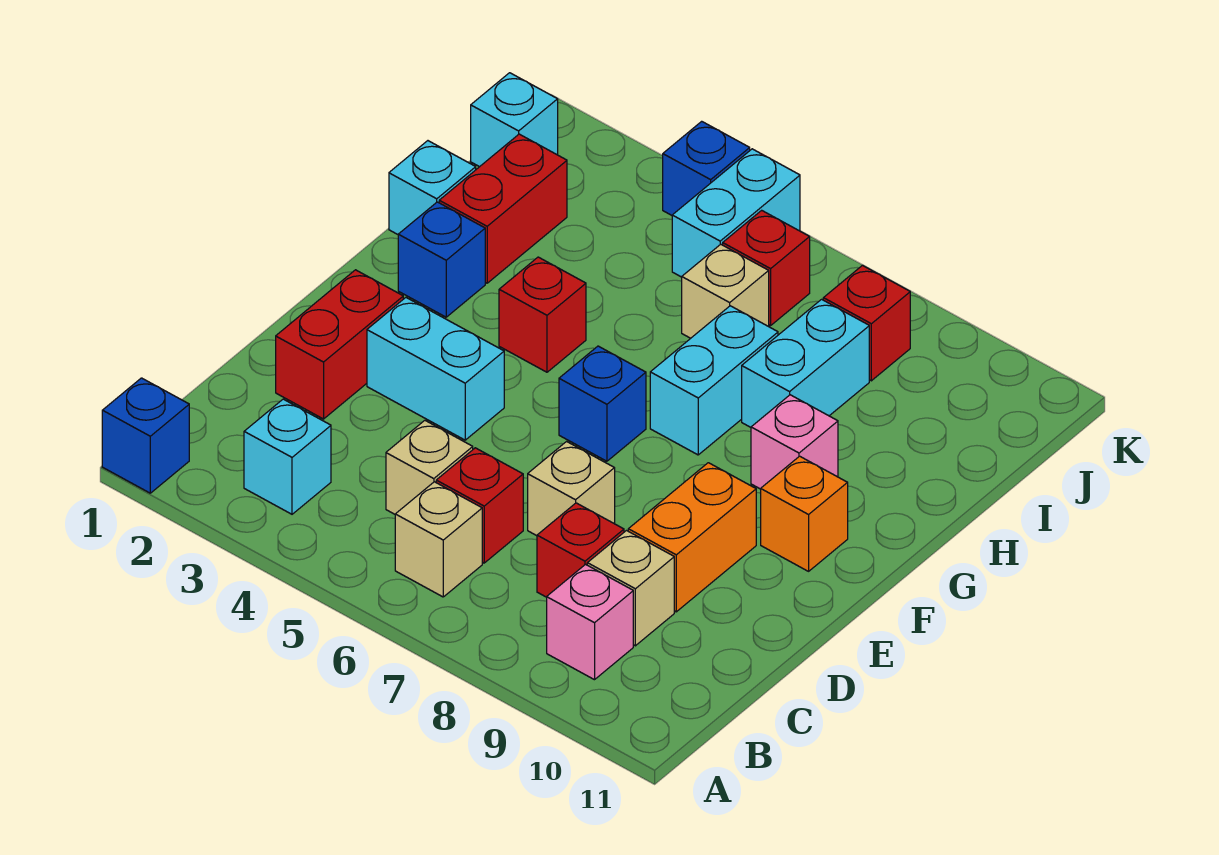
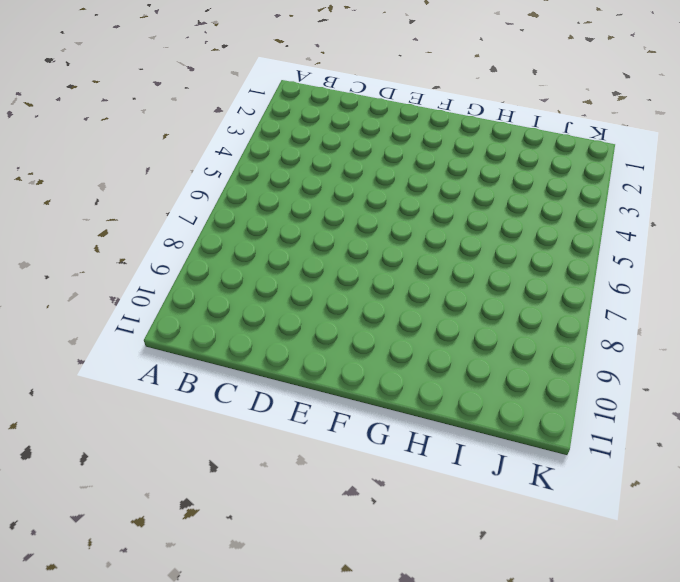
none -> blue brick A1 level 1
none -> cyan brick B3 level 1
none -> tan brick B6 level 1

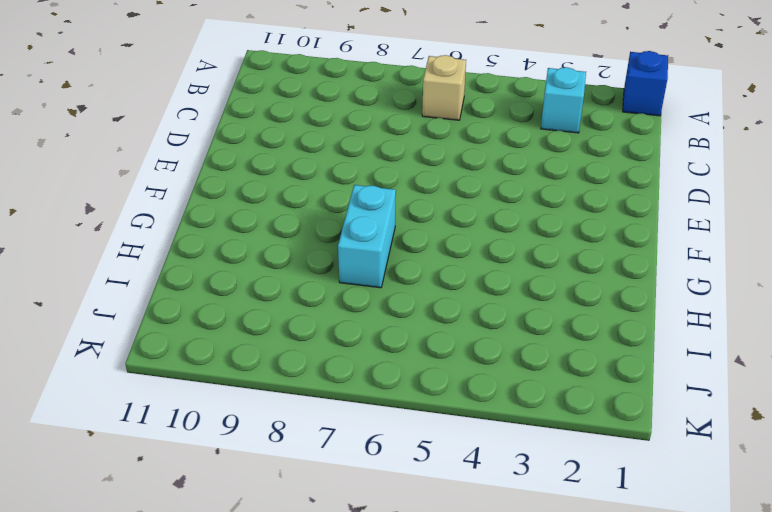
none -> pink brick B9 level 1
none -> tan brick C5 level 1
none -> red brick C6 level 1

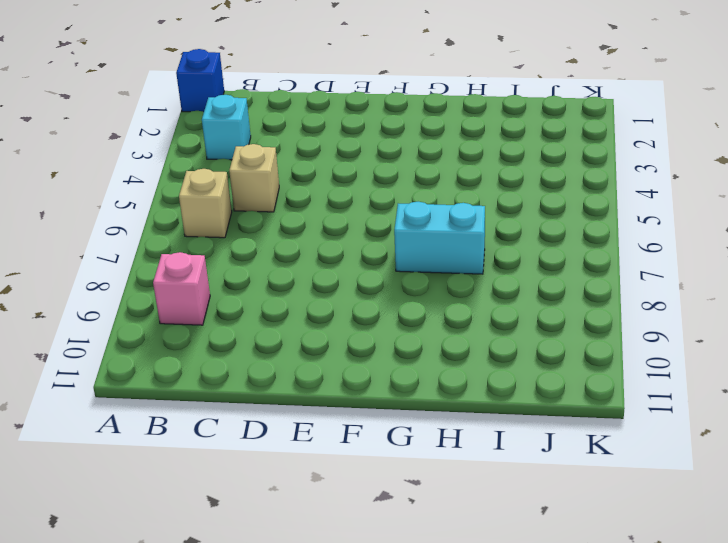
none -> red brick C6 level 1
none -> red brick C8 level 1
none -> tan brick C9 level 1

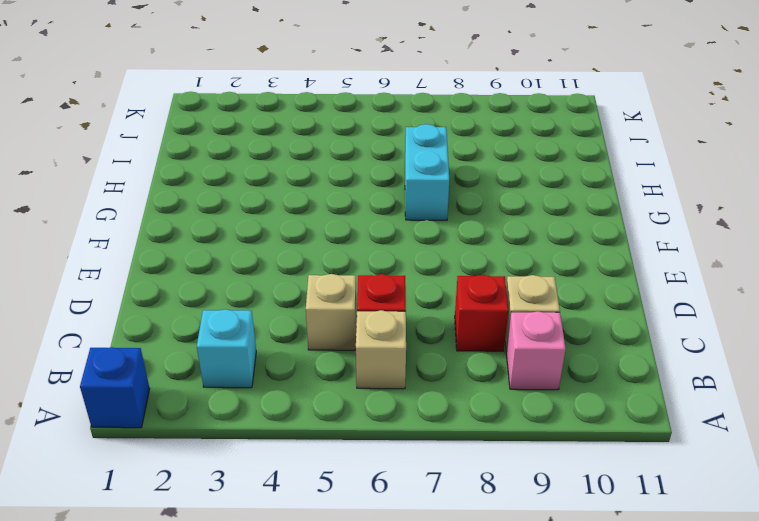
none -> red brick D2:E2 level 1
none -> tan brick D7 level 1
none -> orange brick D9:E9 level 1

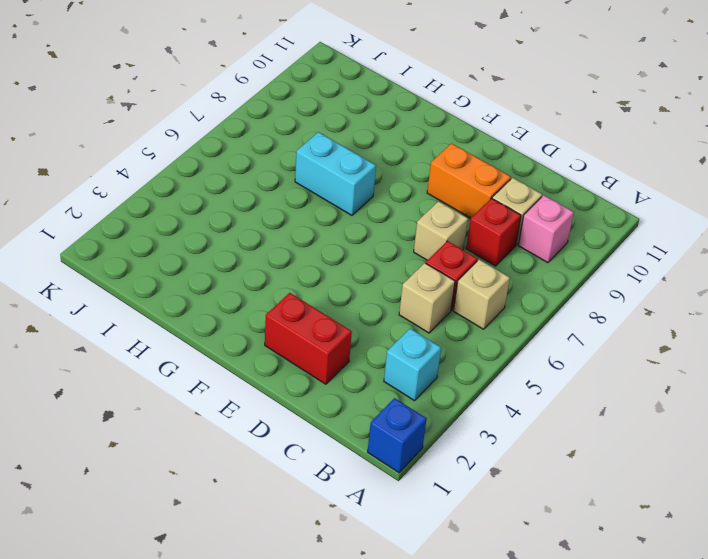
none -> cyan brick E3:E4 level 1
none -> blue brick F6 level 1
none -> orange brick F10 level 1

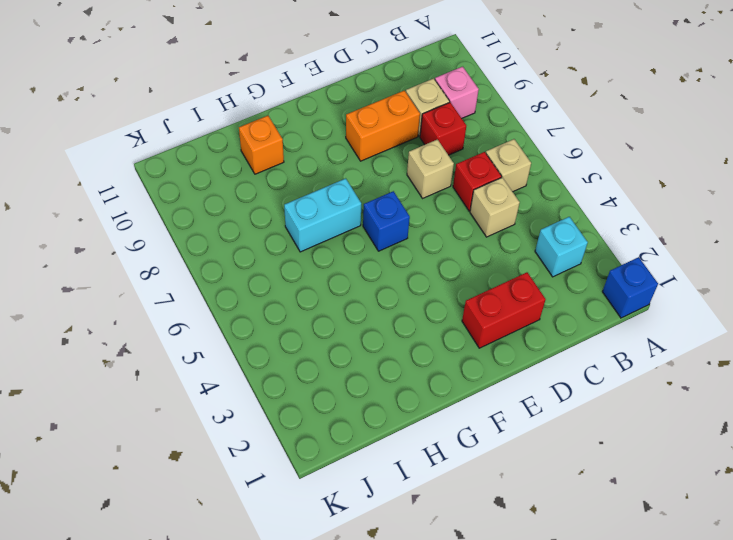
orange brick H10 level 1 -> orange brick F10 level 1
none -> cyan brick E3:E4 level 1
none -> blue brick G2 level 1
none -> red brick G4 level 1

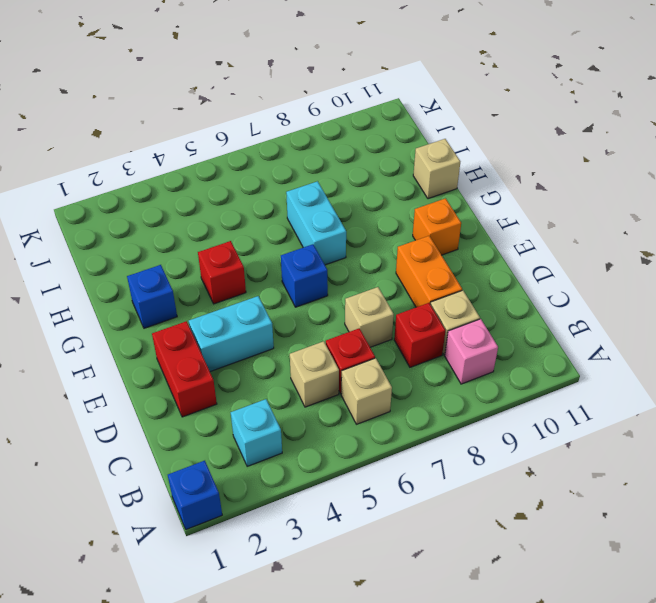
tan brick H11 level 1 -> tan brick I6 level 1
none -> pink brick G9 level 1
none -> cyan brick H1 level 1
none -> red brick H2:I2 level 1

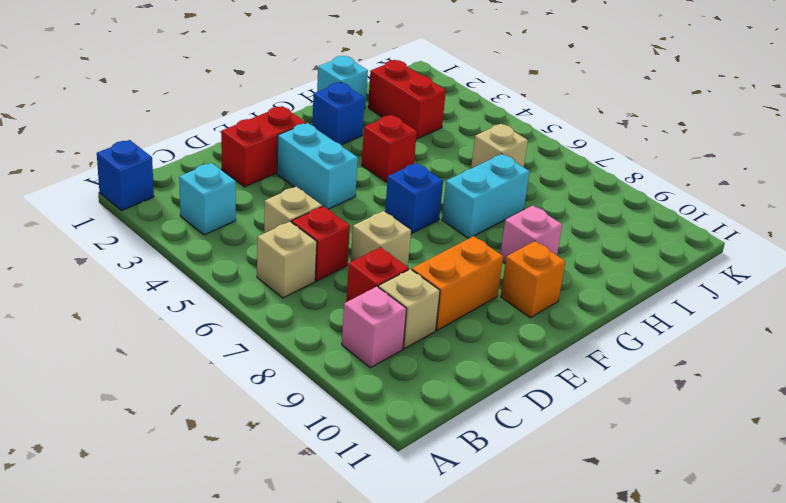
red brick I2:I3 level 1 -> red brick H2:I2 level 1
none -> cyan brick H8:I8 level 1
none -> cyan brick J1 level 1
none -> cyan brick J5:K5 level 1

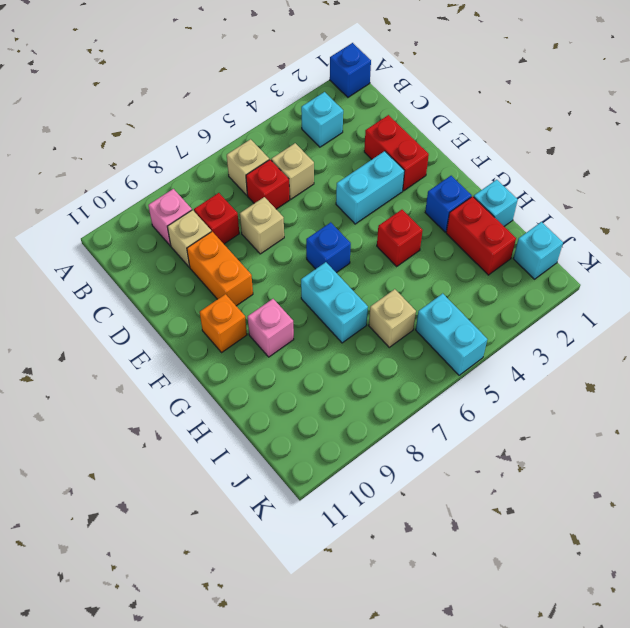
none -> cyan brick H8:I8 level 1
none -> red brick J6 level 1
none -> red brick J8 level 1

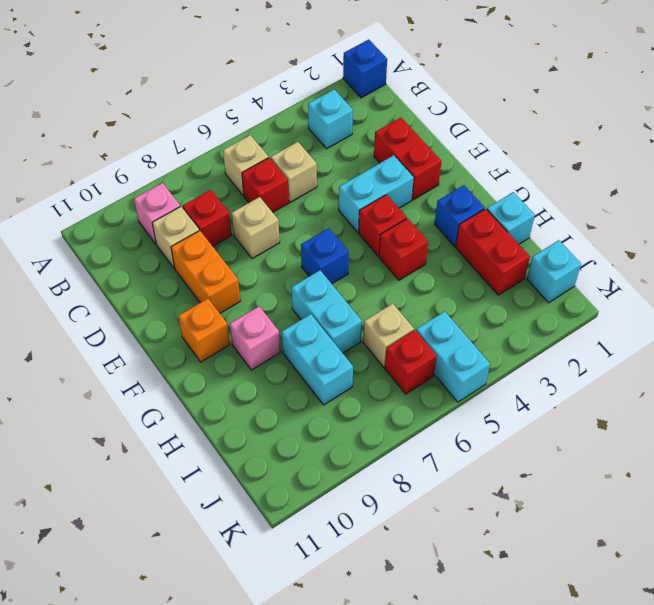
red brick F4 level 1 -> red brick J8 level 1
none -> blue brick K4 level 1

